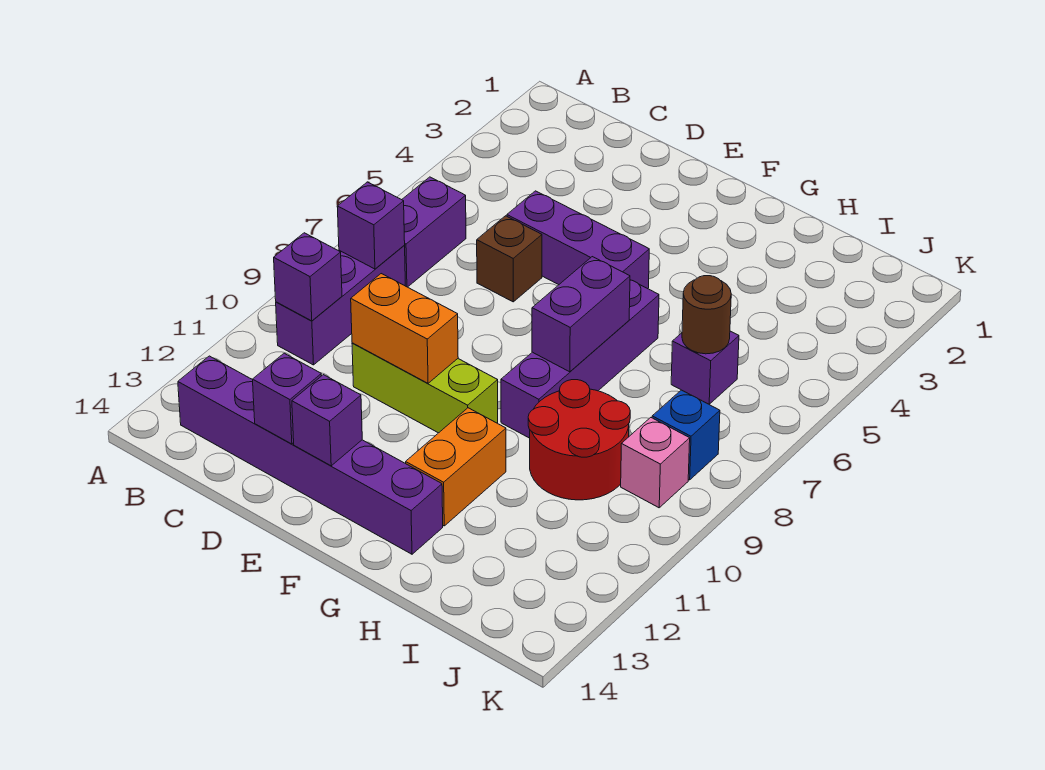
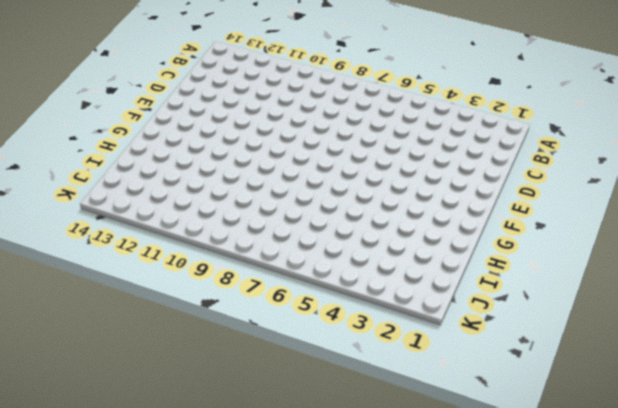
none -> purple brick B6:B7 level 1
none -> purple brick B8:B10 level 1
none -> purple brick B13:G13 level 1

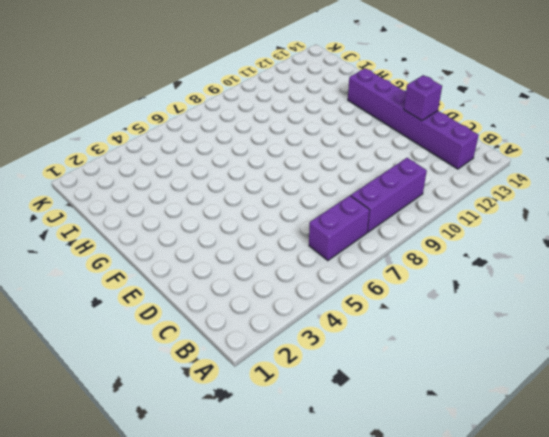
none -> purple brick D5:F5 level 1
none -> brown brick D6 level 1
none -> lime brick D10:F10 level 1

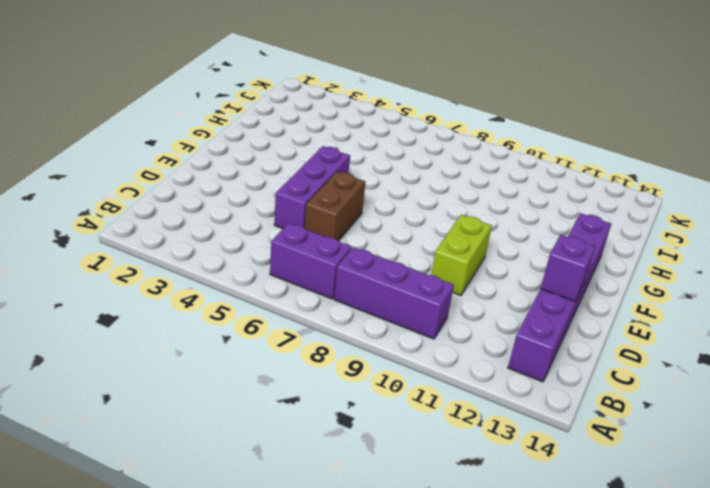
brown brick D6:E6 level 1 -> brown brick D6 level 1
lime brick D10:E10 level 1 -> lime brick D10:F10 level 1
none -> purple brick G6:G9 level 1
none -> orange brick G11:G12 level 1
none -> red round brick H9:I10 level 1

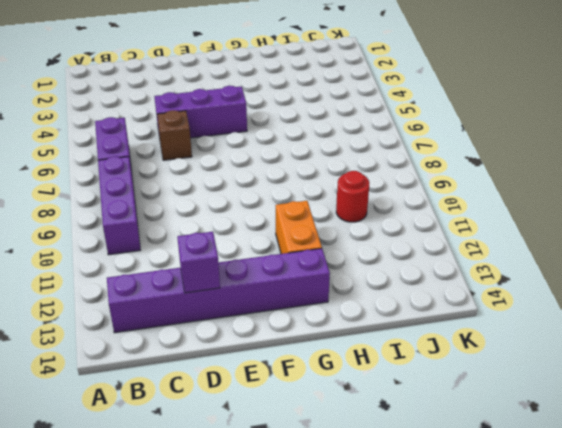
red round brick I10 level 1 -> red round brick H9:I10 level 1
none -> lime brick D10:F10 level 1
none -> purple brick G6:G9 level 1
none -> purple brick I6 level 1

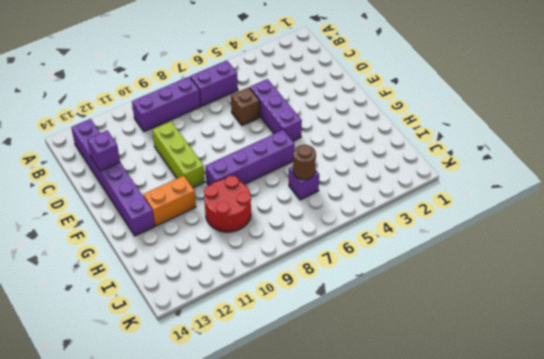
none -> blue brick J8 level 1
none -> pink brick J9 level 1
none -> purple brick B8 level 2

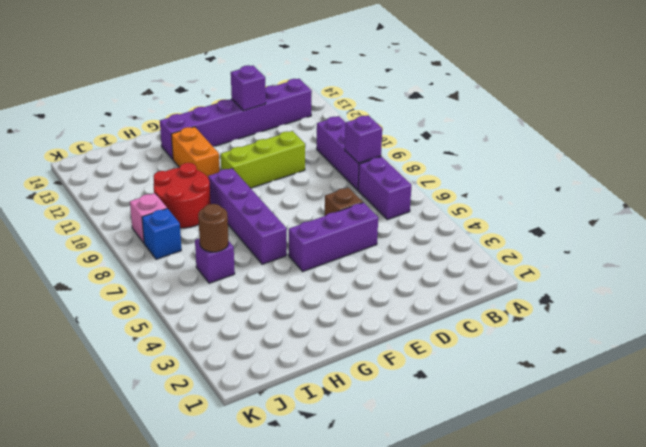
none -> purple brick B10 level 2
none -> orange brick D10:E10 level 2
none -> purple brick E13 level 2

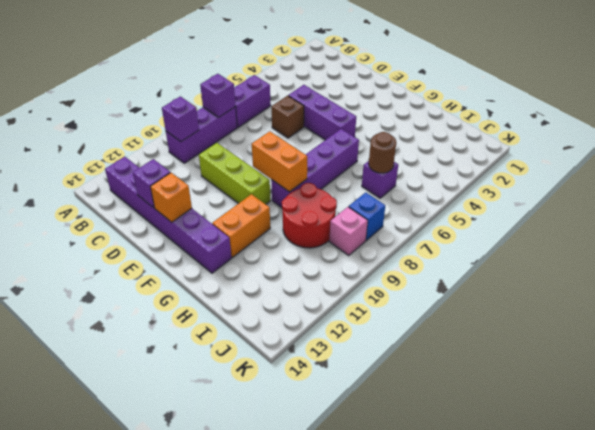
orange brick E13 level 2 -> purple brick E13 level 2
orange brick F9:G9 level 2 -> orange brick D10:E10 level 2
none -> purple brick G7:G8 level 2

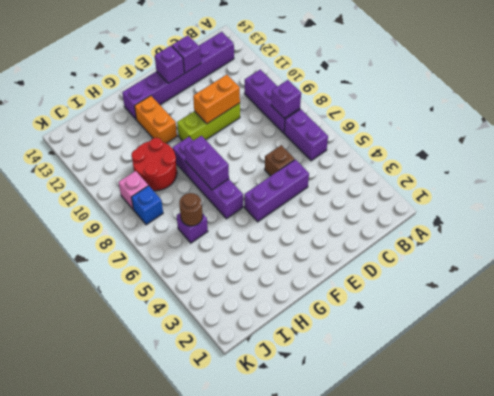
none -> purple brick B10 level 2

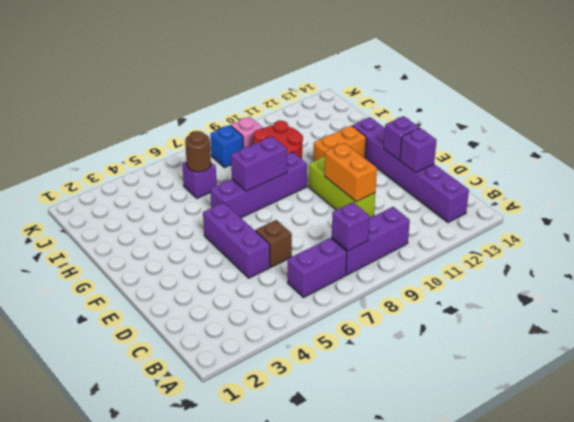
none -> purple brick B10 level 2

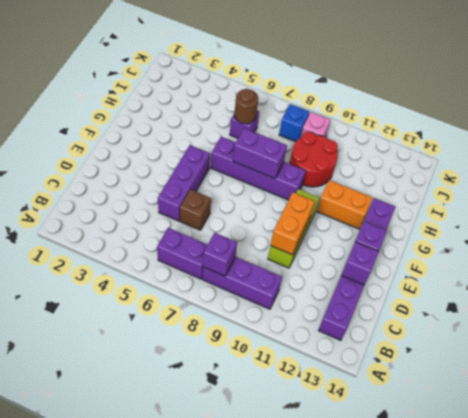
none -> purple brick B10 level 2

